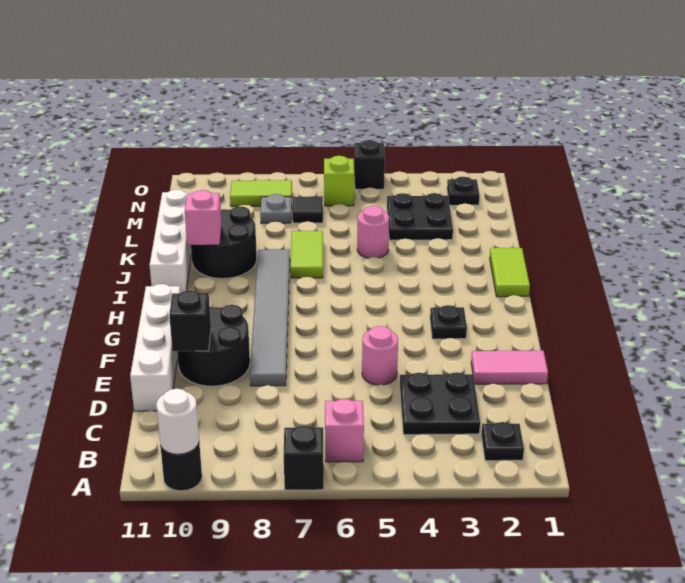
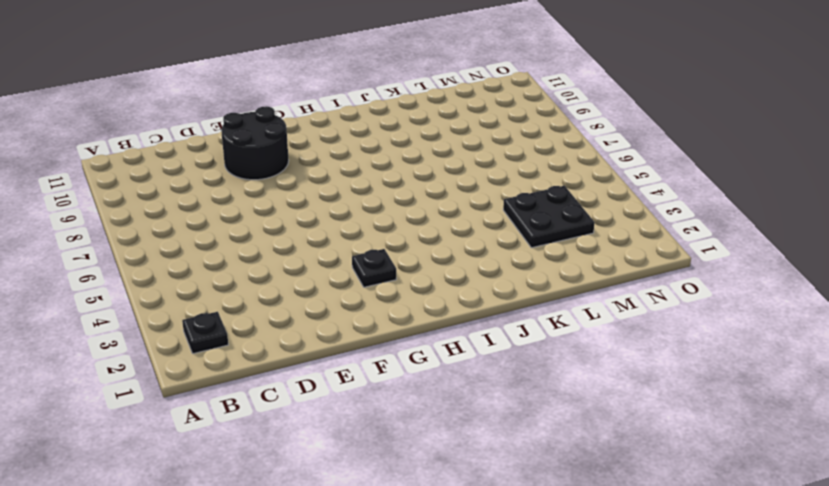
none -> black brick A7 level 1
none -> black round brick A10 level 1
none -> pink brick B6 level 1

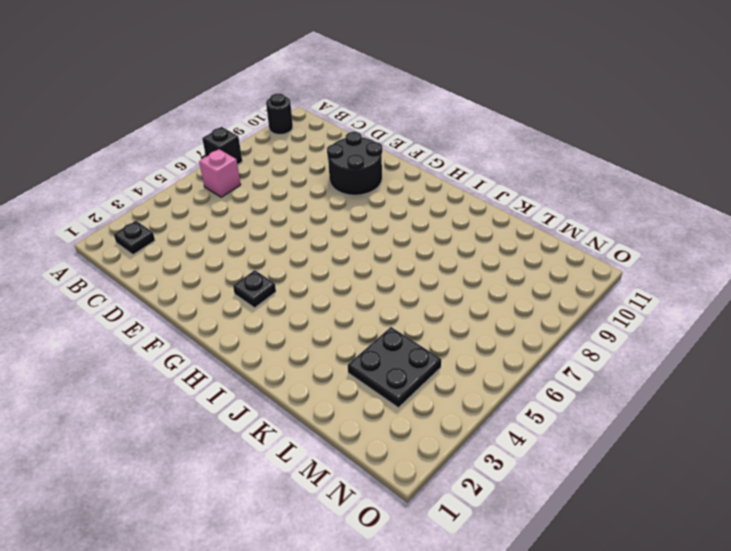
none -> black plate C3:D4 level 1
none -> white brick D11:G11 level 1
none -> pink tile E1:E2 level 1

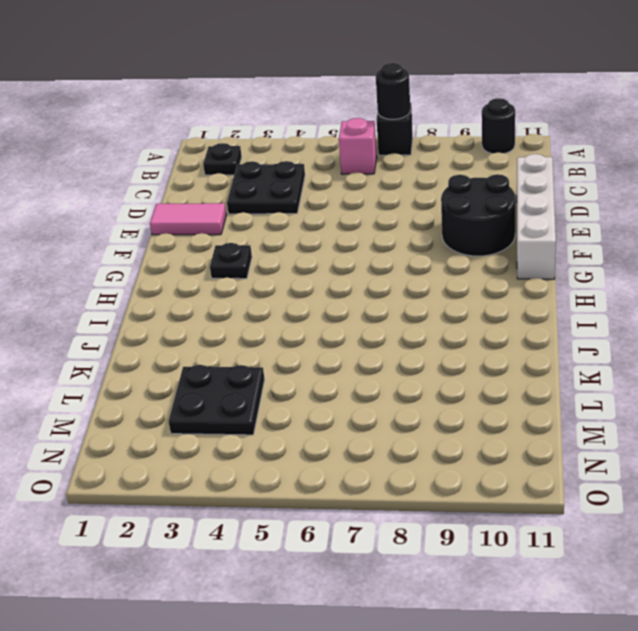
black round brick A7 level 2 -> none
none -> pink round brick E5 level 1
none -> grey tile E8:J8 level 1
none -> lime tile I1:J1 level 1

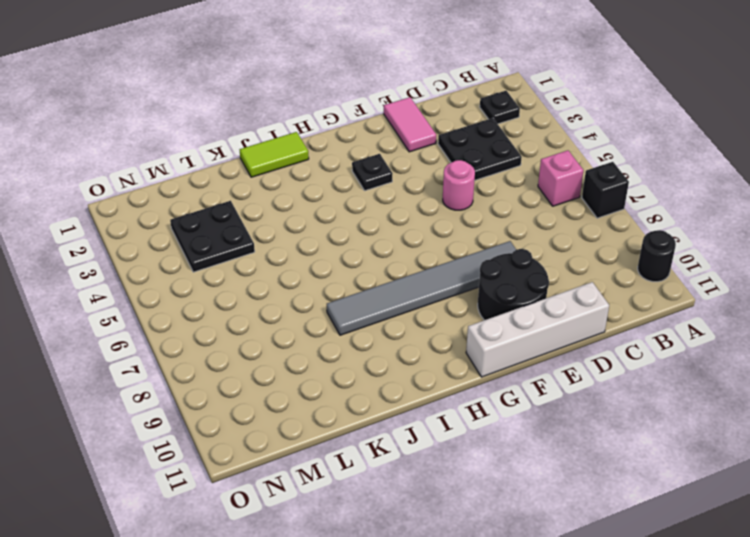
none -> white brick I11:L11 level 1
none -> lime tile J7:K7 level 1
none -> black round brick J9:K10 level 1

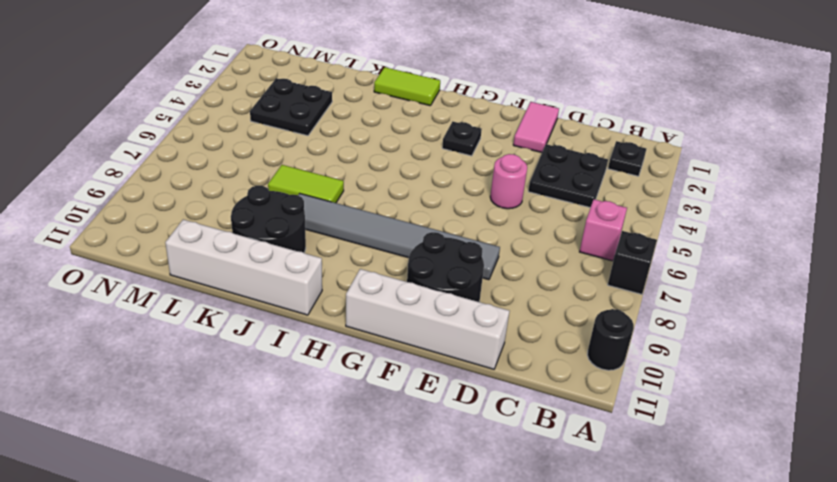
none -> pink round brick K5 level 1
none -> black tile M7 level 1
none -> grey plate M8 level 1

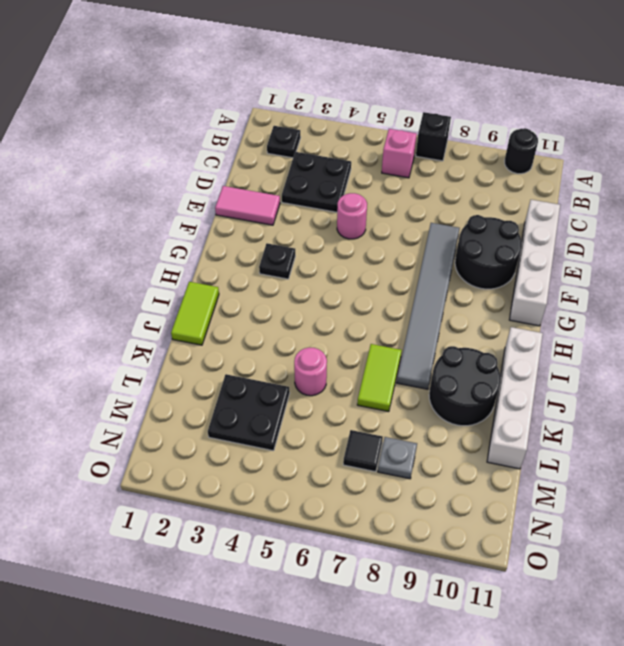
none -> black plate N2 level 1
none -> lime brick N6 level 1
none -> lime tile N8:N9 level 1

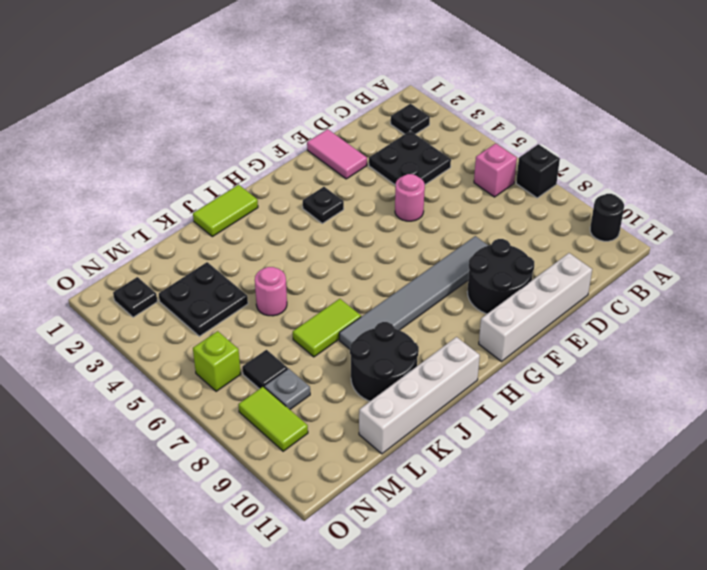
none -> black brick O5 level 1
none -> white round brick A10 level 2
none -> black brick E10 level 2

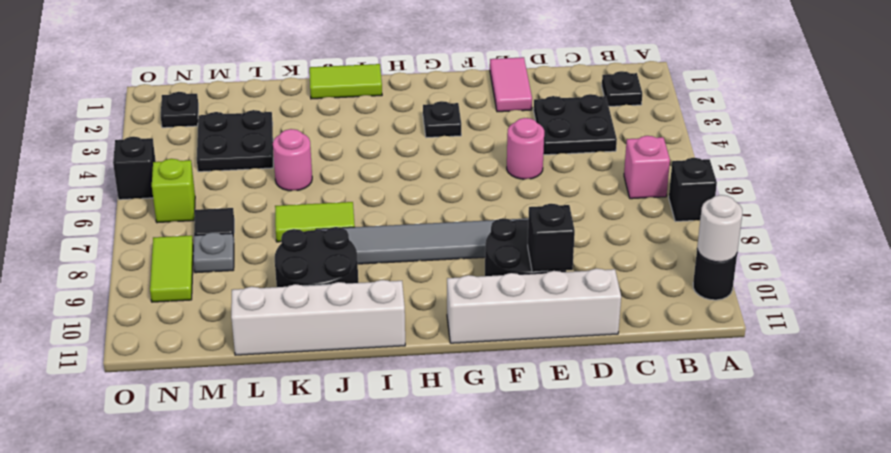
none -> pink brick J10 level 2

